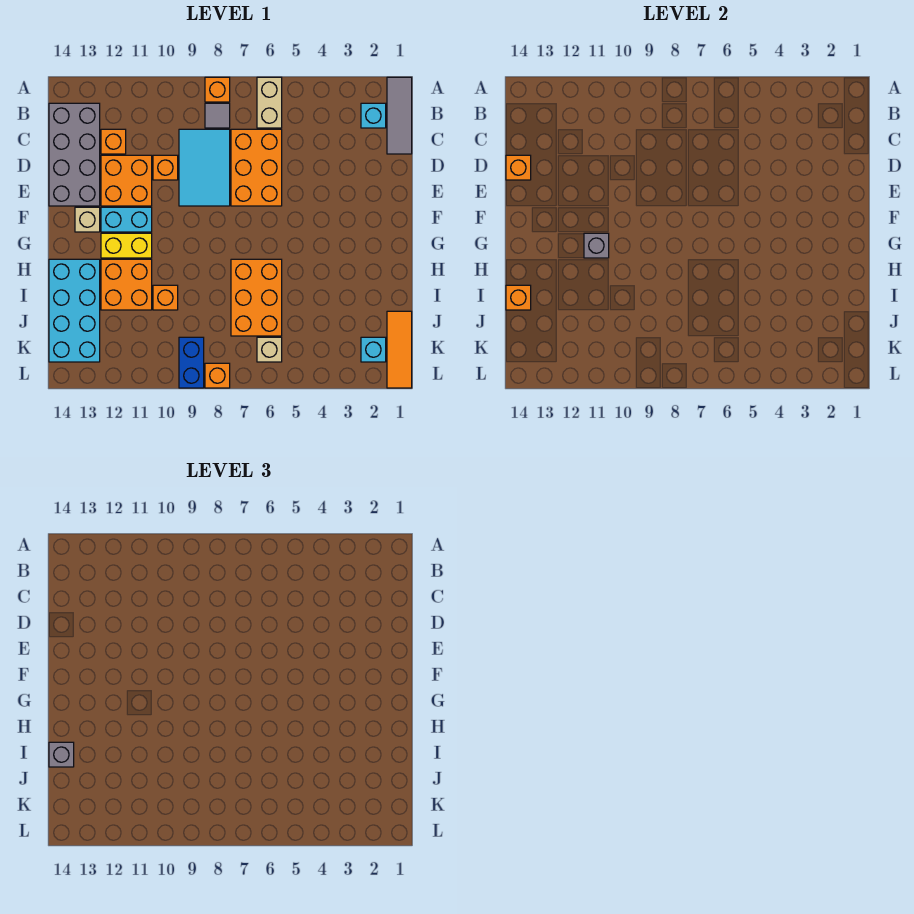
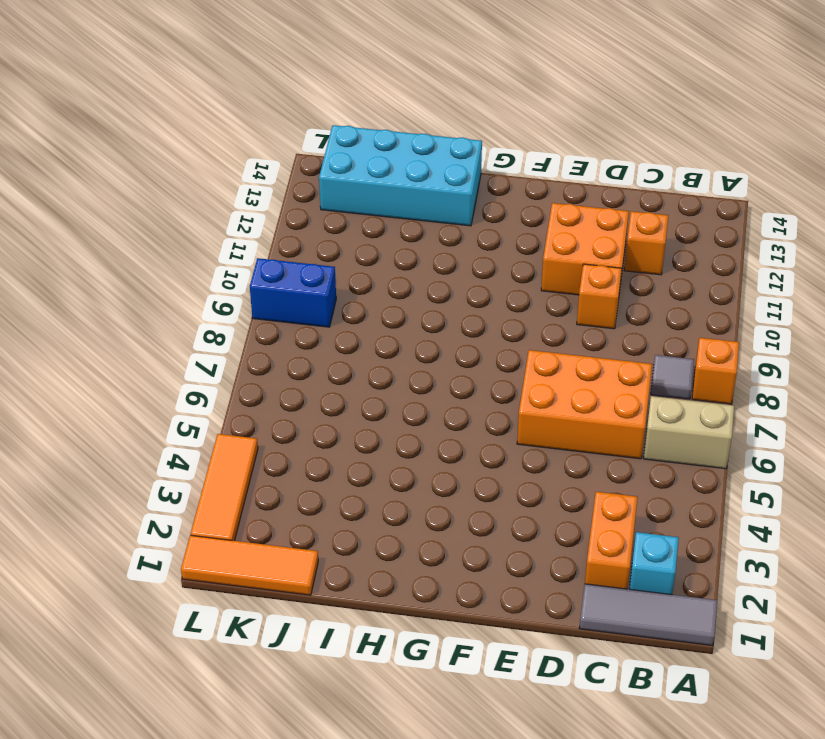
orange brick C2:C3 level 1 -> none
orange tile L2:L4 level 1 -> none
none -> grey brick B13:E14 level 1
none -> cyan tile C8:E9 level 1
none -> cyan brick F11:F12 level 1

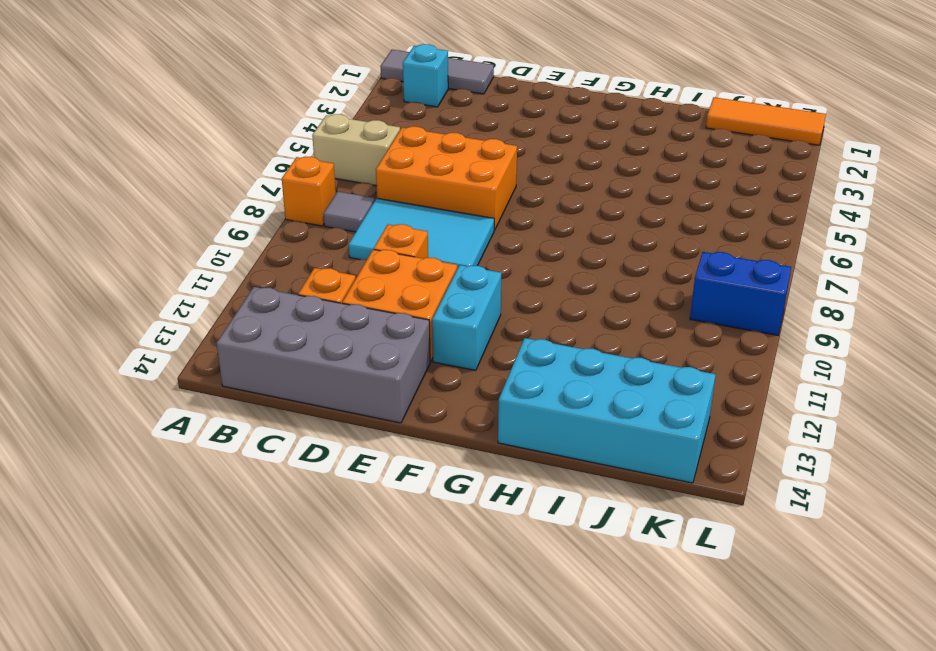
none -> tan brick F13 level 1
none -> yellow brick G11:G12 level 1
none -> orange brick H6:J7 level 1

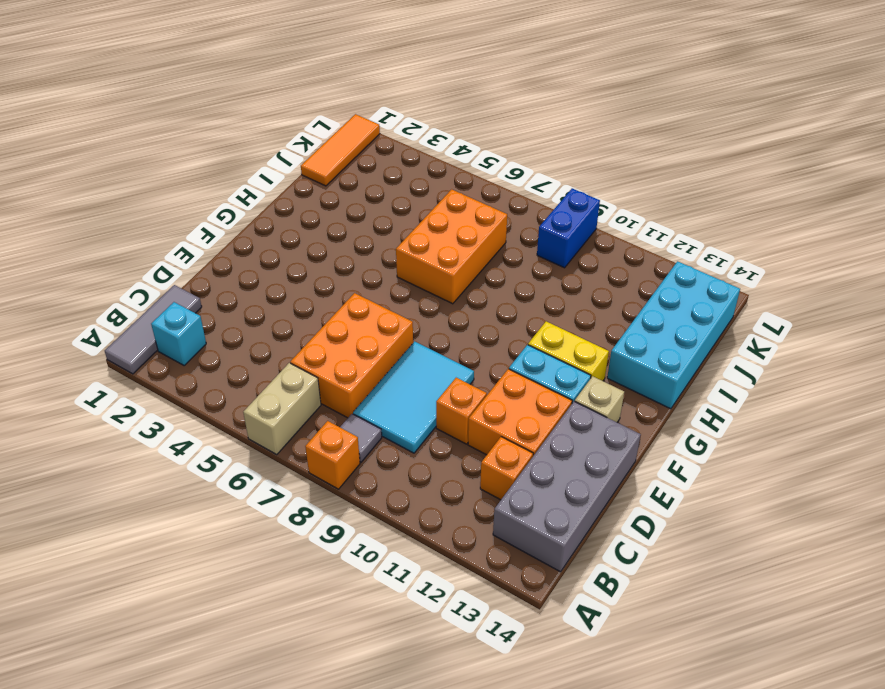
none -> orange brick H11:I12 level 1
none -> orange brick I10 level 1
none -> cyan brick K2 level 1

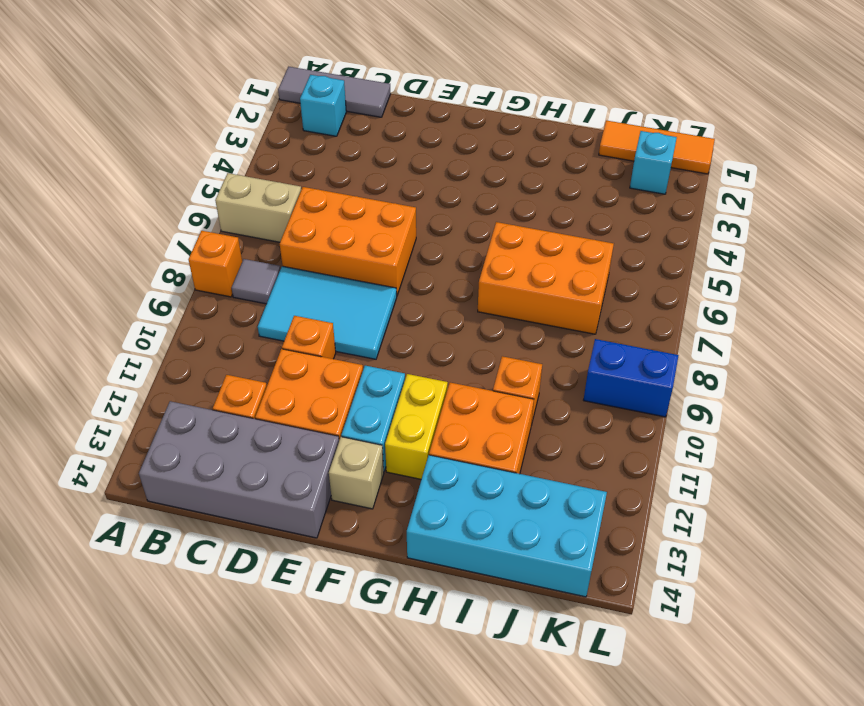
none -> tan brick K6 level 1
none -> orange brick L8 level 1
none -> orange brick D14 level 2

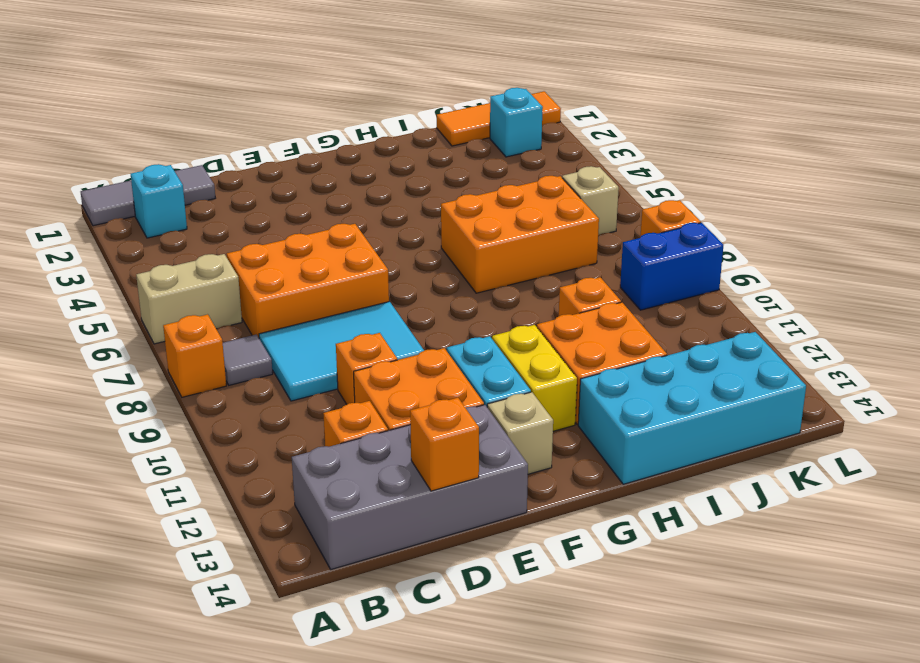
none -> grey brick G11 level 2
none -> orange brick I14 level 2
none -> grey brick I14 level 3

